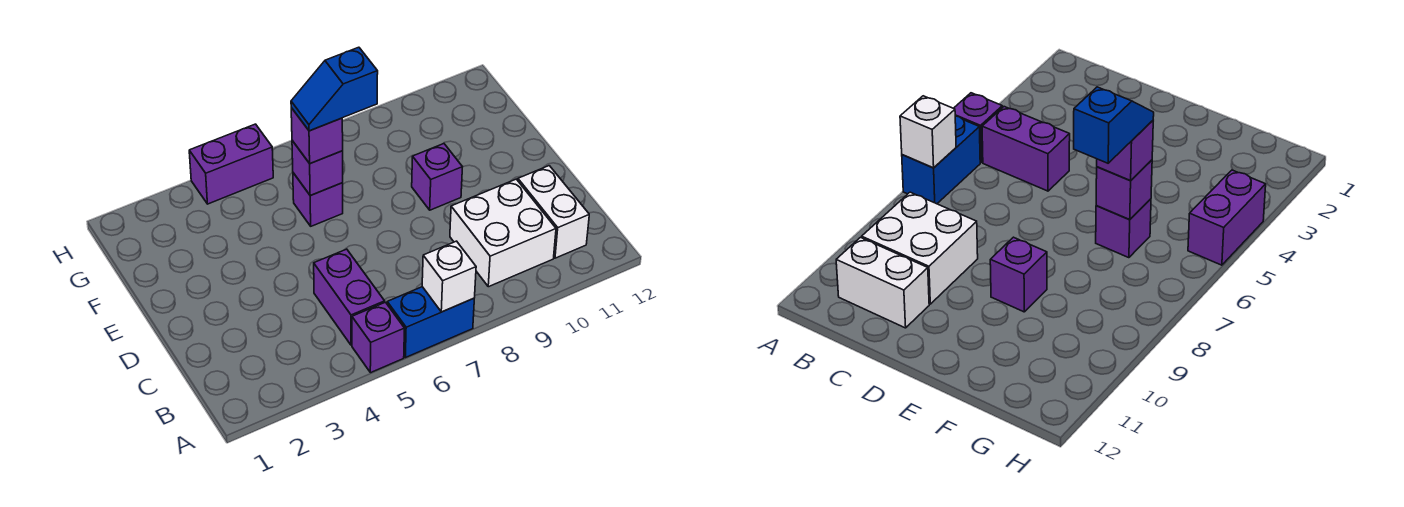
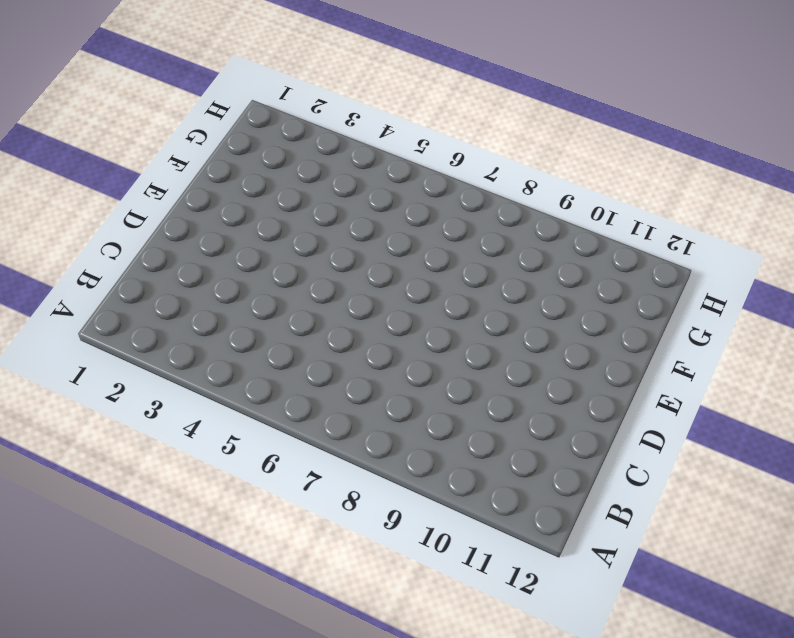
none -> purple brick A5 level 1
none -> blue brick A6:A7 level 1
none -> purple brick B5:C5 level 1

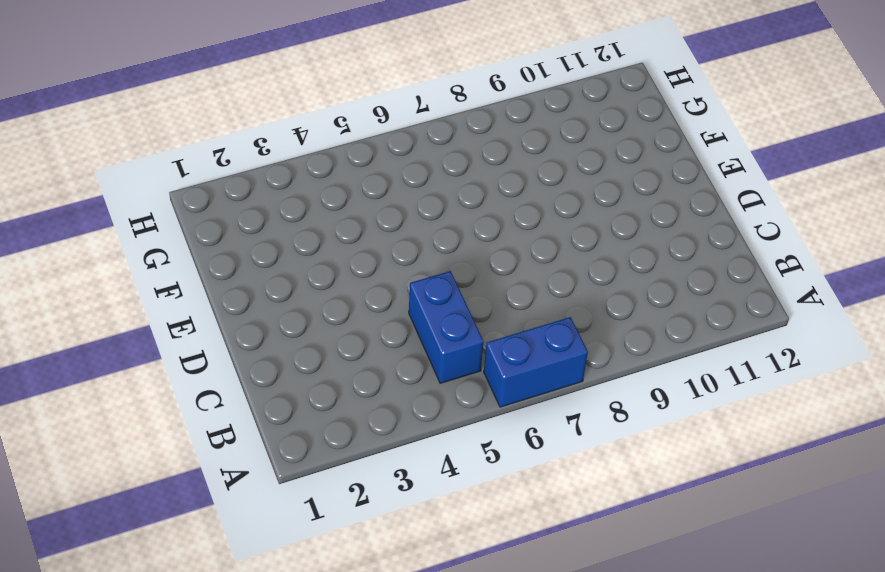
blue brick B5:C5 level 1 -> purple brick B5:C5 level 1
none -> purple brick A5 level 1
none -> white brick B9:C10 level 1
none -> white brick B11:C11 level 1

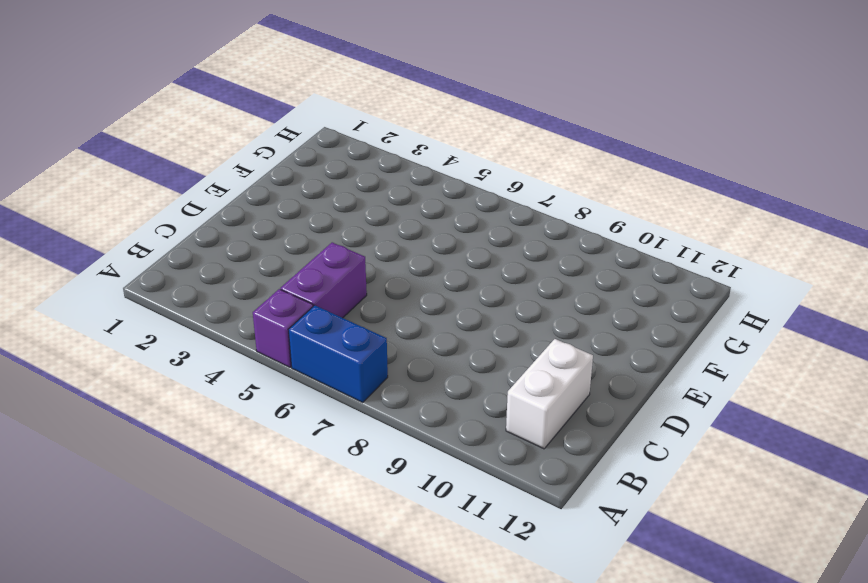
none -> white brick B9:C10 level 1
none -> purple brick E9 level 1
none -> purple brick F6 level 1

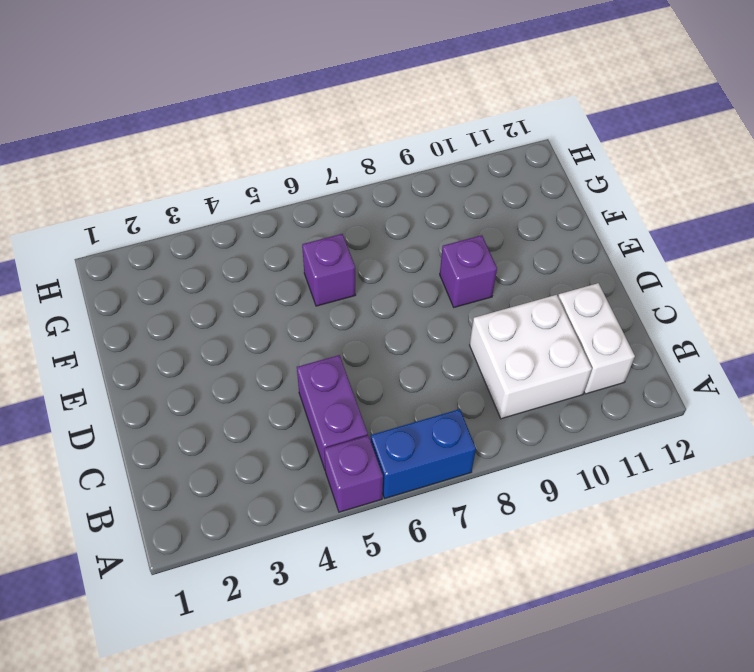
none -> purple brick H4:H5 level 1
none -> white brick A7 level 2
none -> purple brick F6 level 2

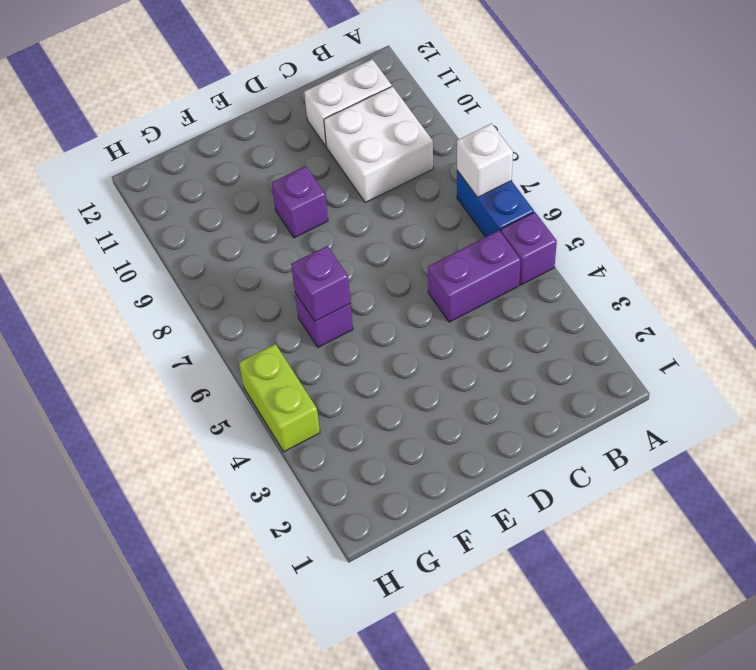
lime brick H4:H5 level 1 -> purple brick H4:H5 level 1
none -> purple brick F6 level 3
none -> blue slope F6:F7 level 4 top 7

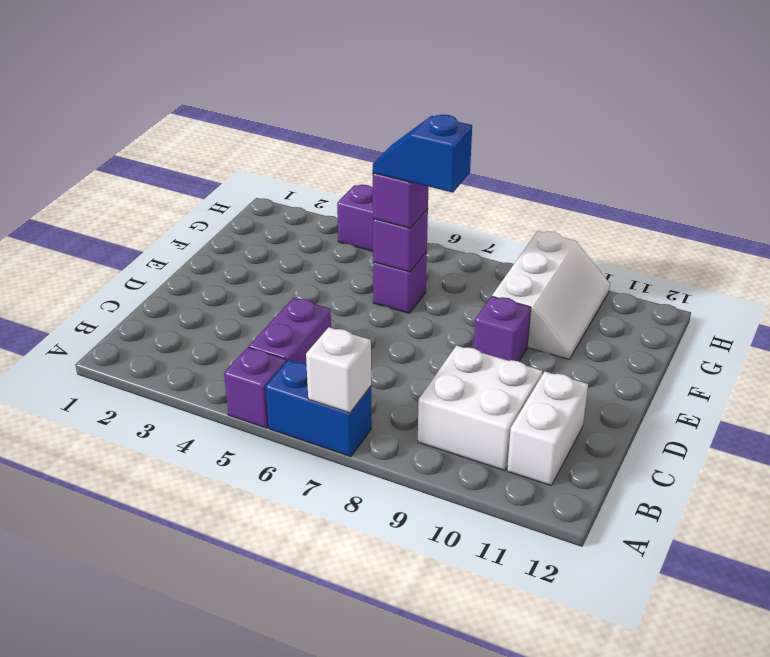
white slope F9:H10 level 1 top 9 -> none

